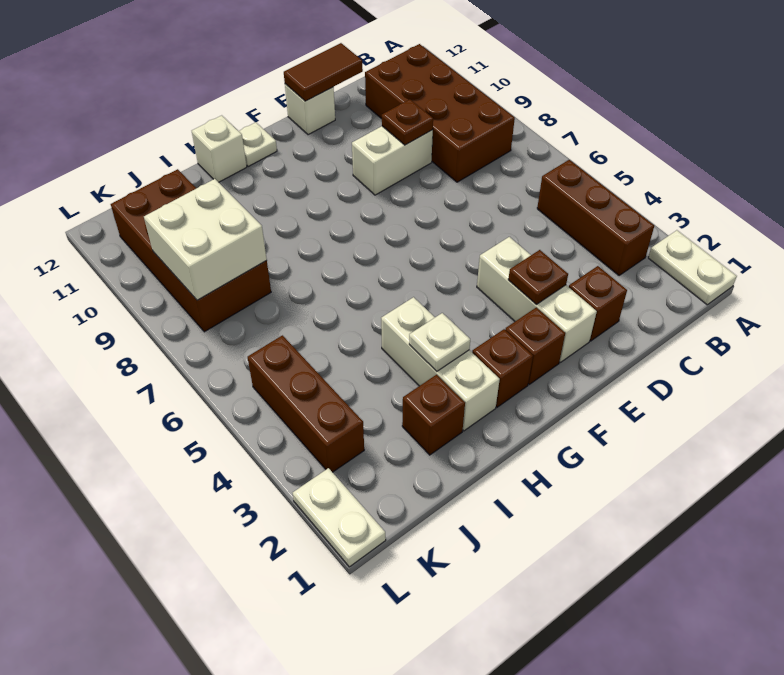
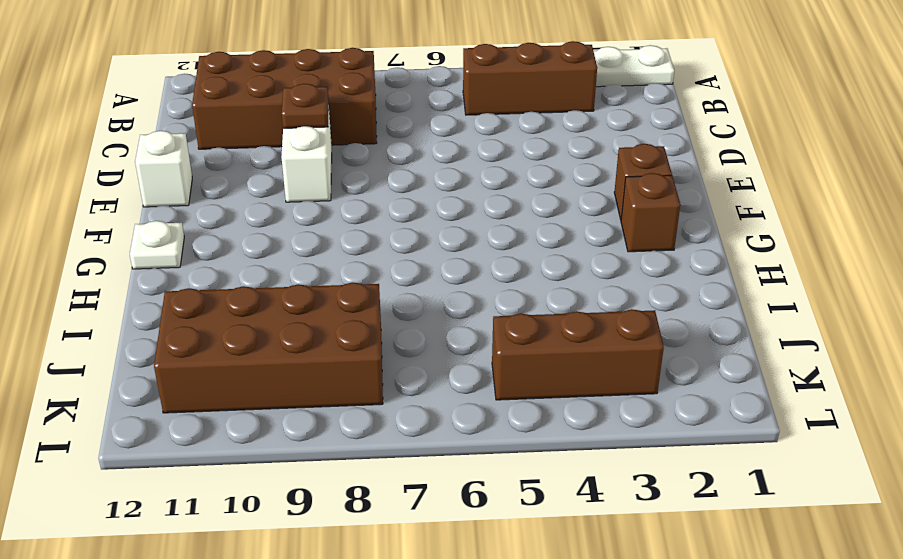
none -> brown brick D2 level 1
none -> white brick E2:E4 level 1
none -> white brick H2:H4 level 1

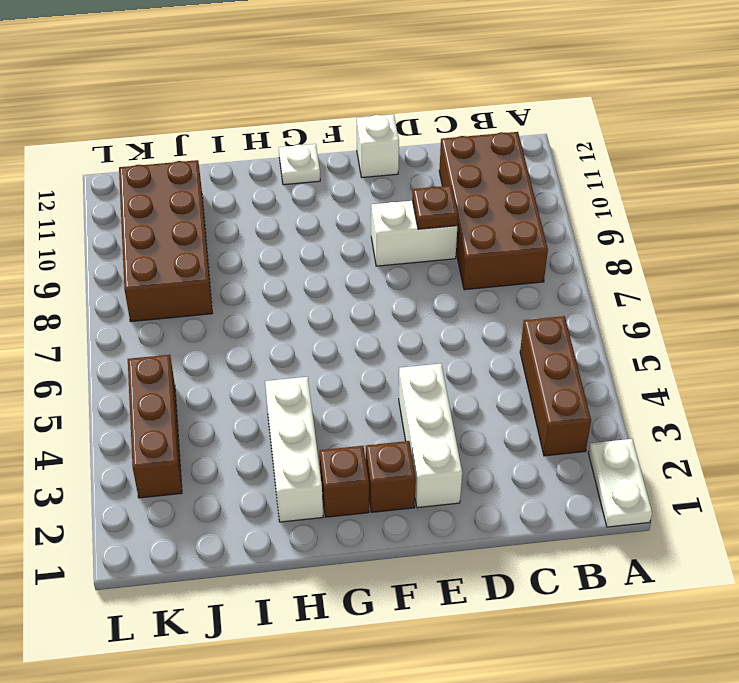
none -> brown brick D2 level 1
none -> white brick H12 level 1
none -> brown brick I2 level 1

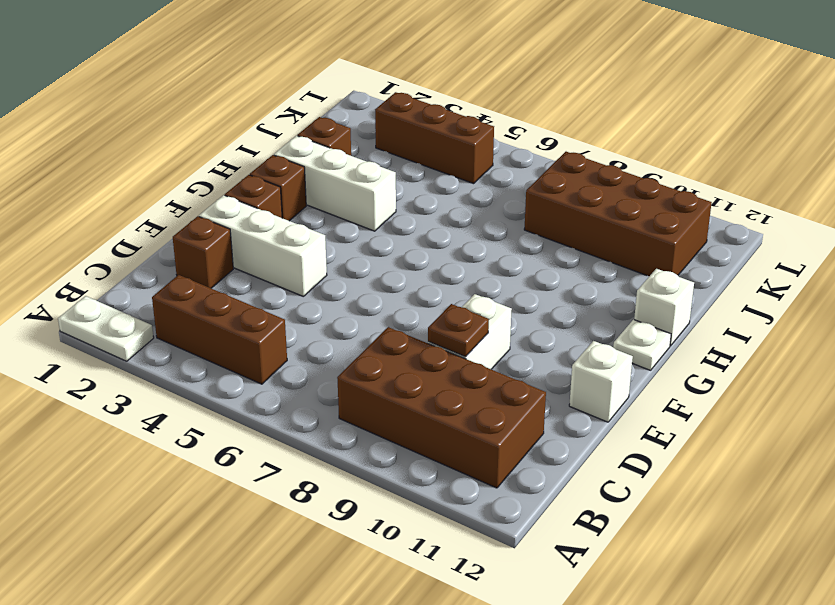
none -> white plate L1:L2 level 1
none -> brown tile D12:E12 level 2
none -> brown plate E3 level 2

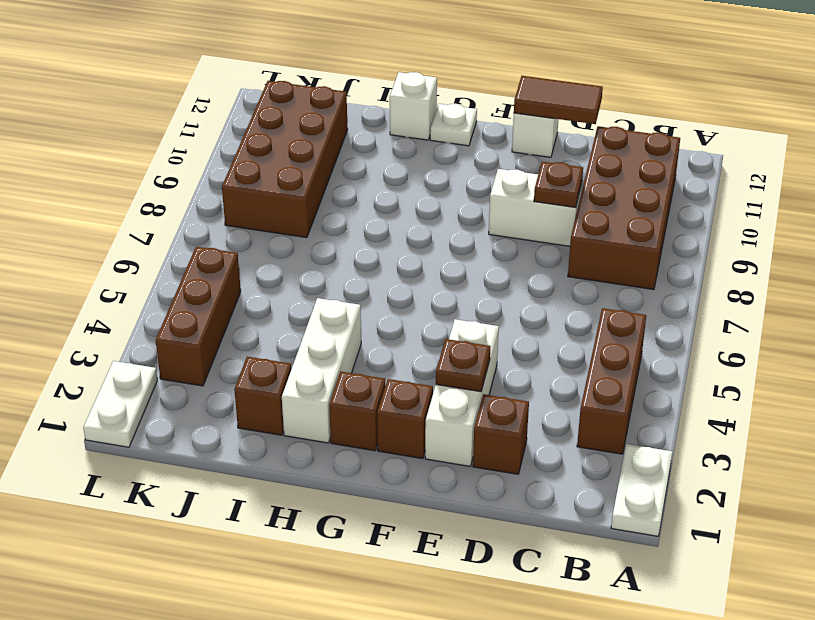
none -> white plate H3 level 2
none -> white brick J8:K9 level 2

